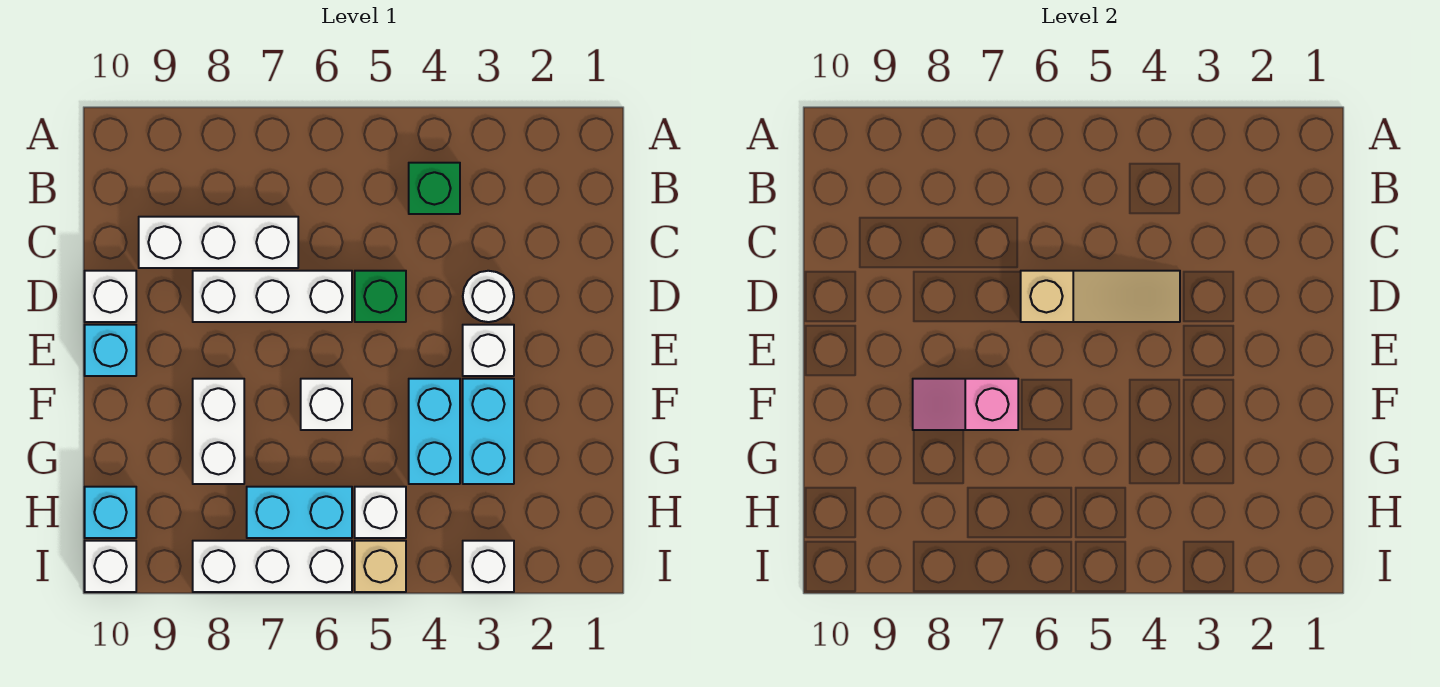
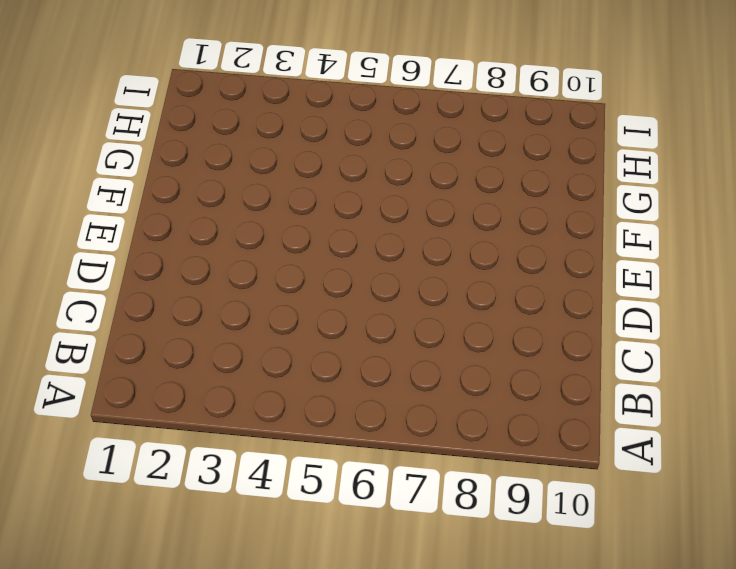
none -> green brick B4 level 1
none -> white brick C7:C9 level 1
none -> white round brick D3 level 1

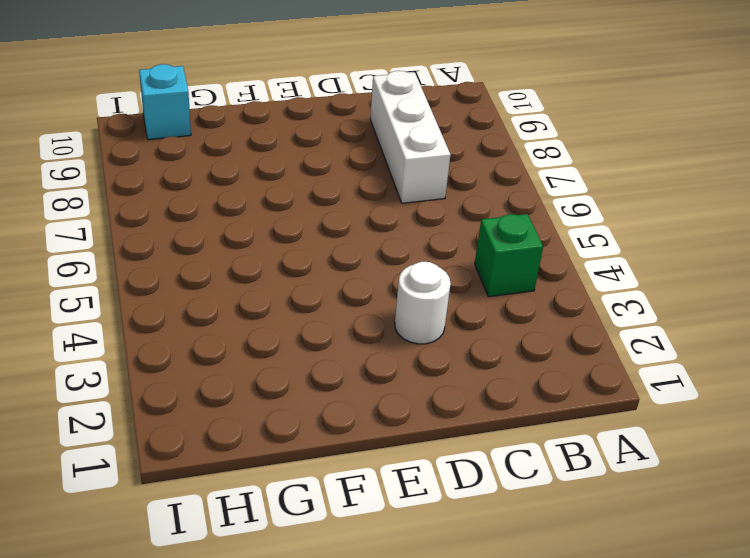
none -> green brick D5 level 1
none -> white brick D6:D8 level 1
none -> white brick D10 level 1

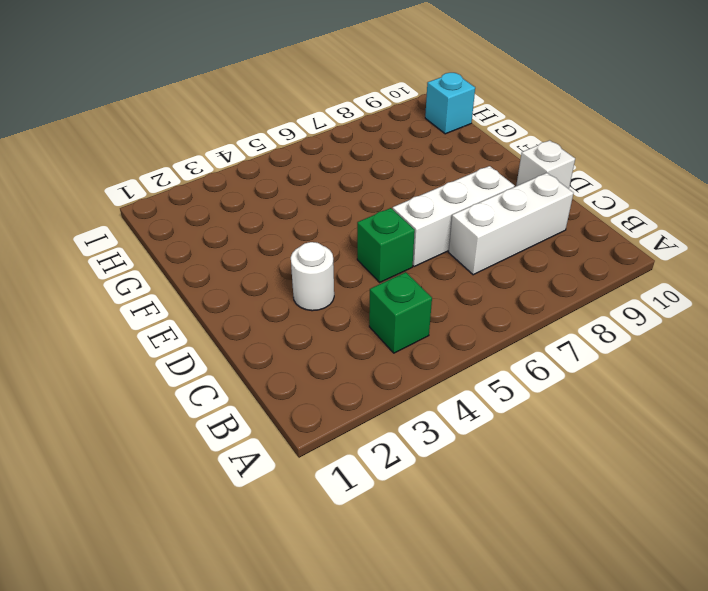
none -> white brick E3 level 1
none -> cyan brick E10 level 1
none -> cyan brick F3:G3 level 1

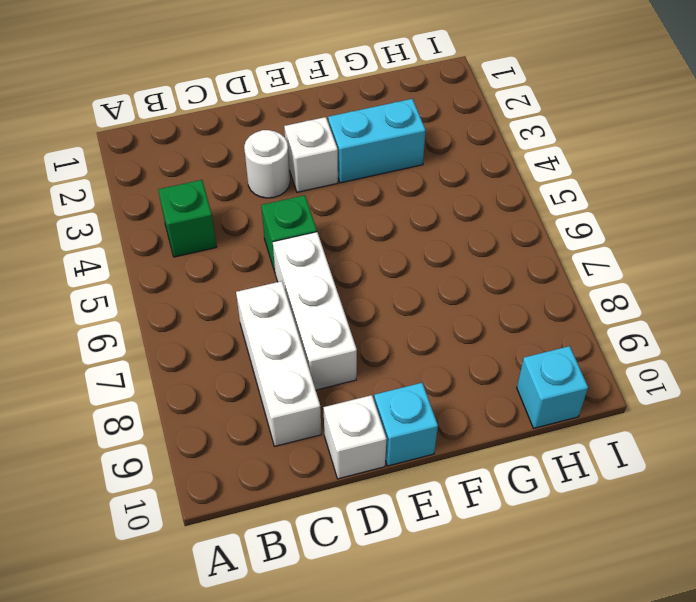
none -> cyan brick F4:G4 level 1
none -> white brick F6 level 1
none -> white brick F8:G8 level 1

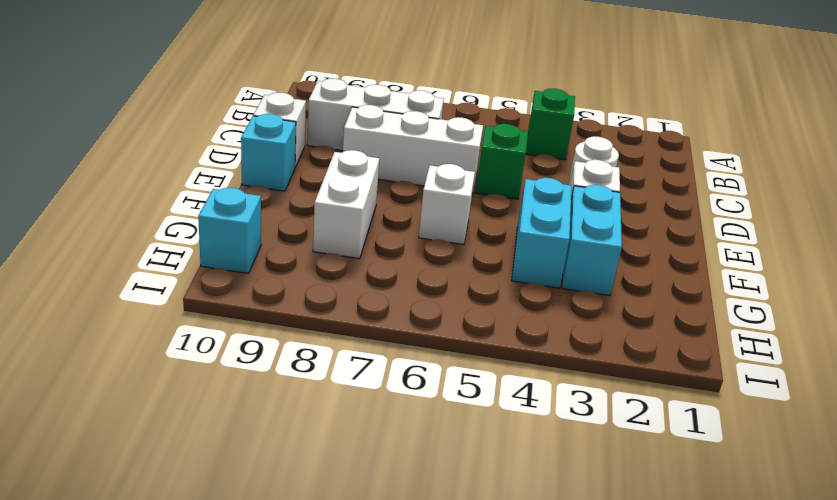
none -> white brick H5 level 1
none -> cyan brick H6:H7 level 1
none -> white brick I3 level 1

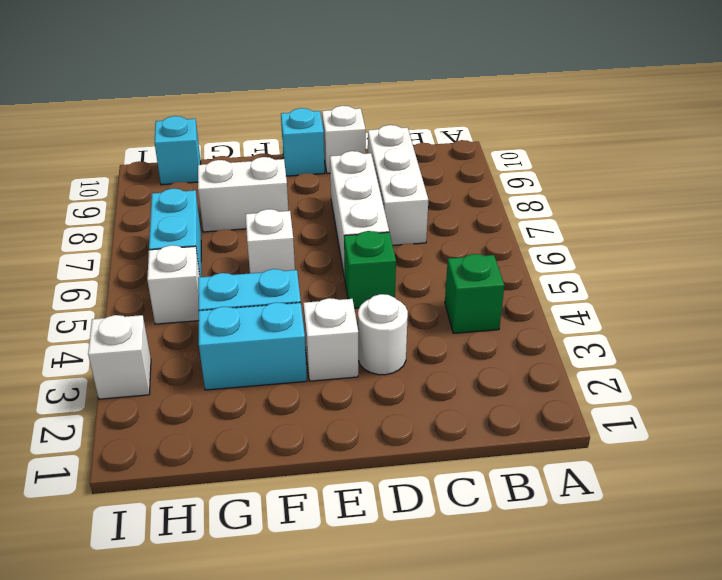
none -> tan brick I5 level 1
none -> white brick I6:I8 level 1
none -> white brick I10 level 1

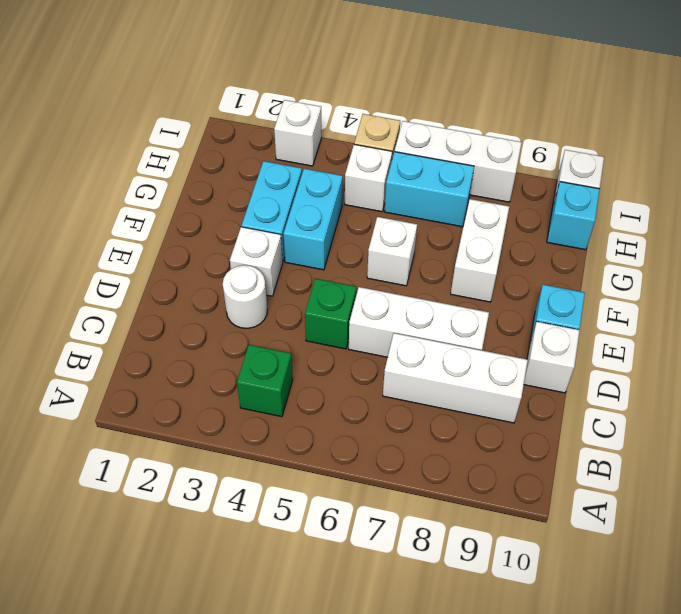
none -> tan slope D4:D6 level 2 top 6
none -> pink slope F7:F8 level 2 top 7

